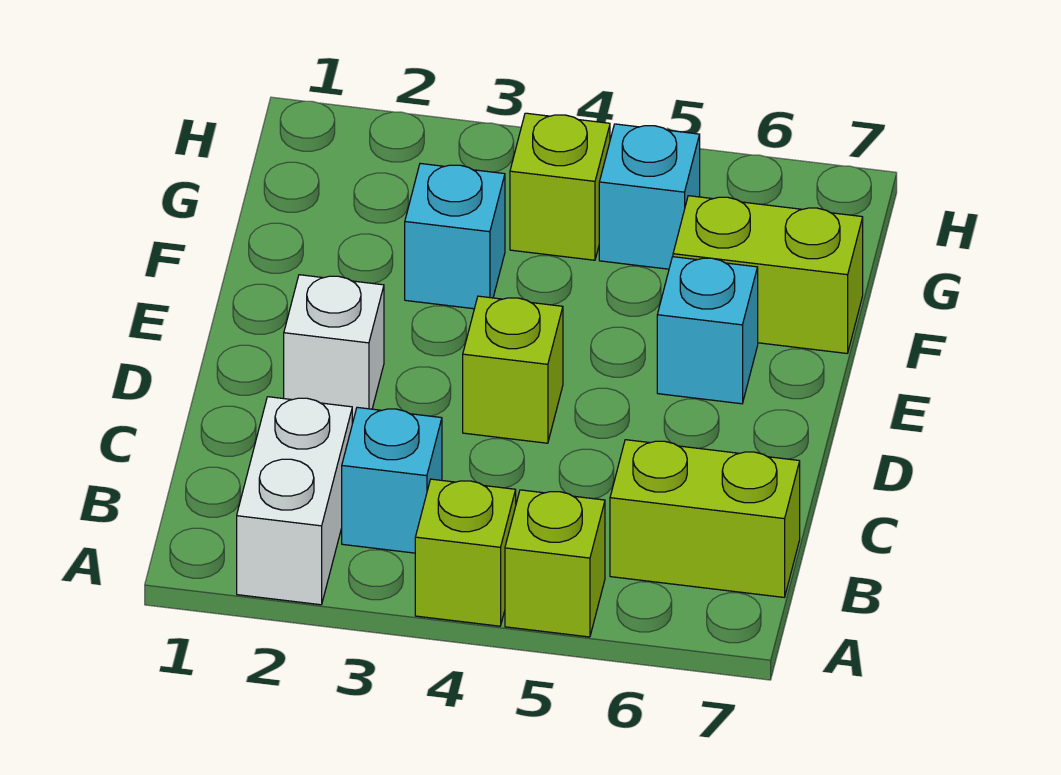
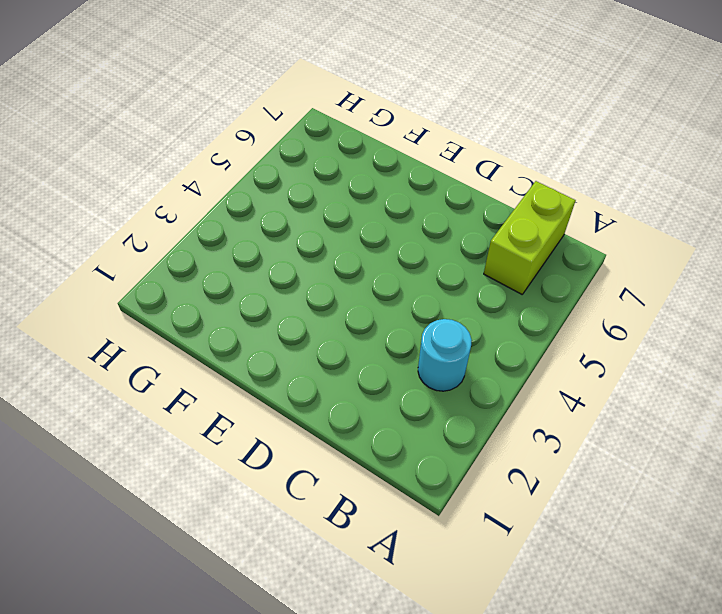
cyan round brick B3 level 1 -> cyan brick B3 level 1
none -> white brick A2:B2 level 1
none -> lime brick A4 level 1
none -> lime brick A5 level 1

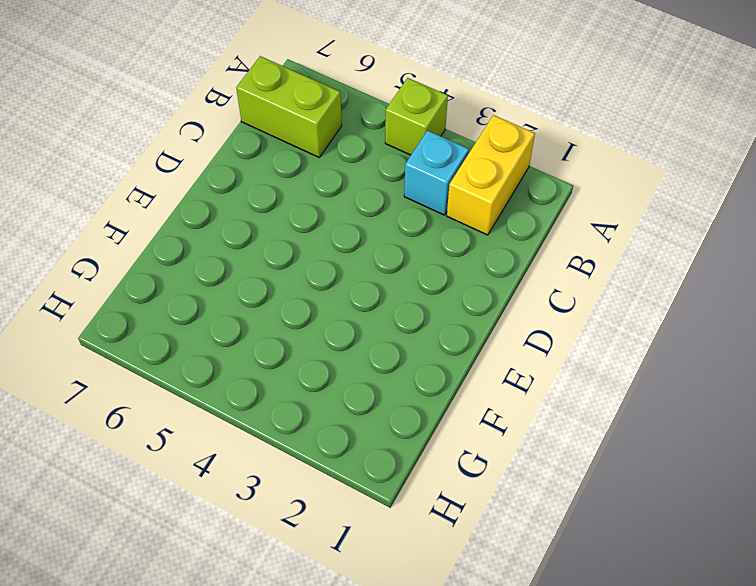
yellow brick A2:B2 level 1 -> white brick A2:B2 level 1
none -> lime brick A5 level 1
none -> white brick D2 level 1
none -> lime brick D4 level 1

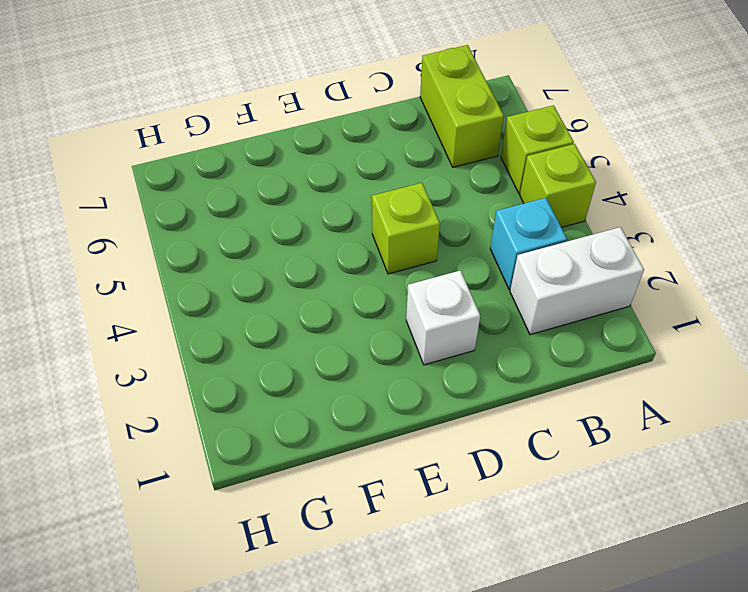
none -> cyan brick E6 level 1
none -> cyan brick F3 level 1
none -> lime brick F6:F7 level 1

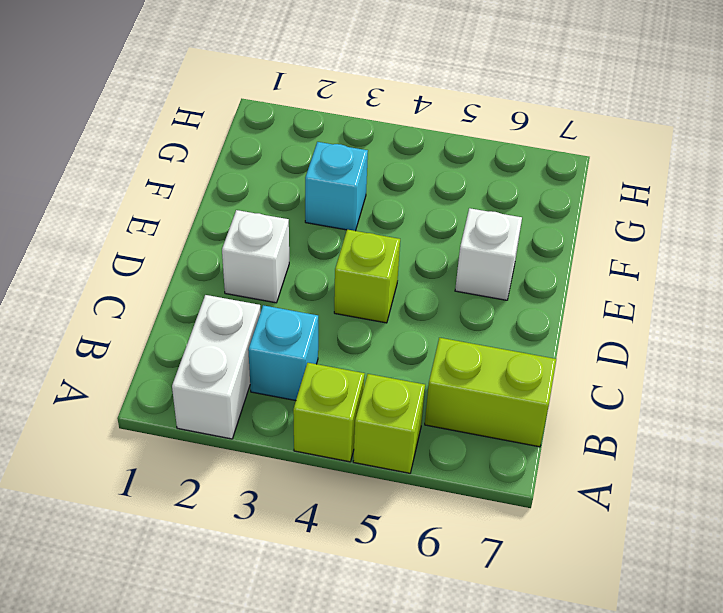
white brick E6 level 1 -> cyan brick E6 level 1
none -> lime brick F6:F7 level 1
none -> lime brick G4 level 1
none -> cyan brick G5 level 1

